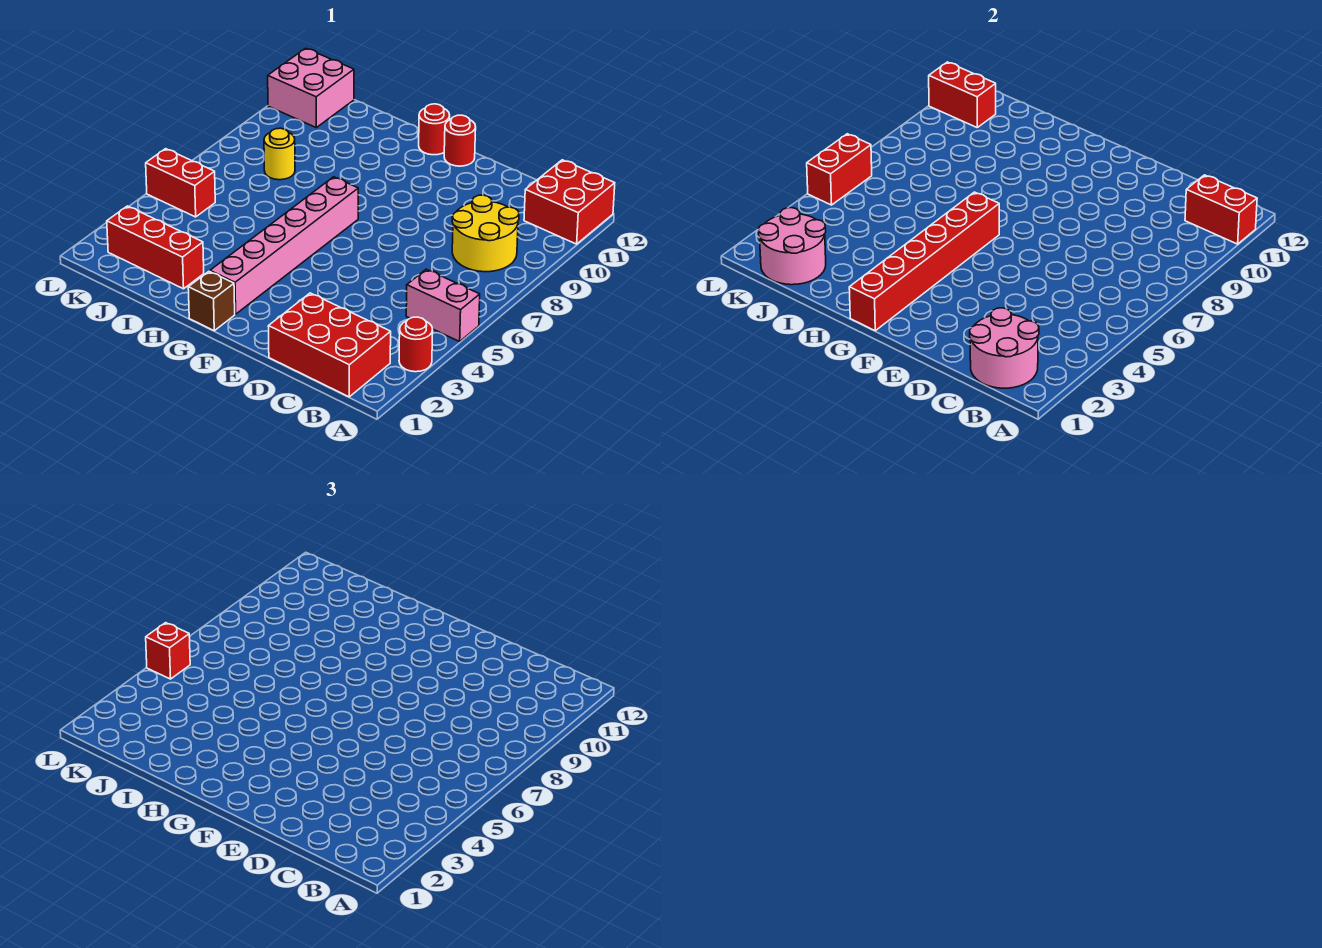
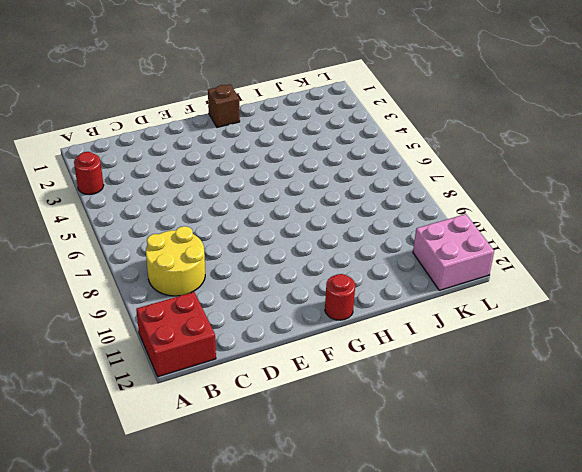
none -> pink brick A5:B5 level 1
none -> red brick B1:D2 level 1
none -> red round brick F12 level 1

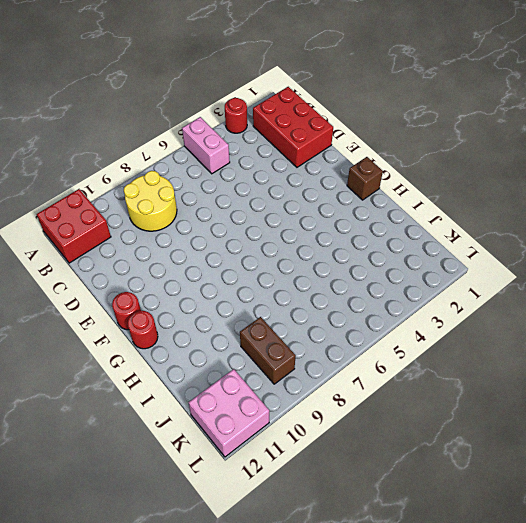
brown brick J9:K9 level 1 -> none
none -> pink brick G2:G7 level 1
none -> red brick I2:K2 level 1
none -> yellow round brick J8 level 1

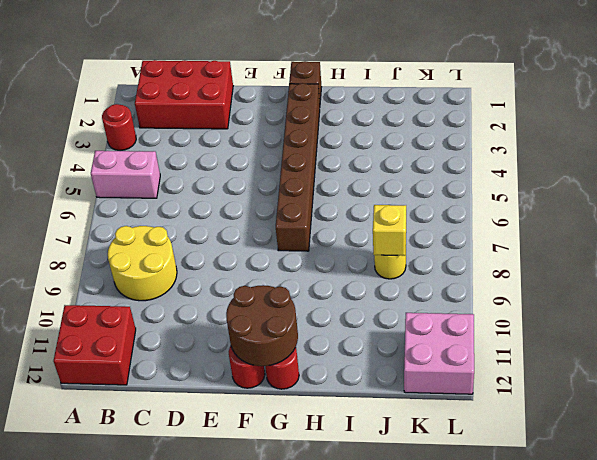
brown round brick F11:G12 level 2 -> none
brown brick G2:G7 level 1 -> pink brick G2:G7 level 1
yellow brick J8 level 2 -> none
none -> red brick I2:K2 level 1
none -> red brick K5:L5 level 1
none -> red brick A11:B11 level 2

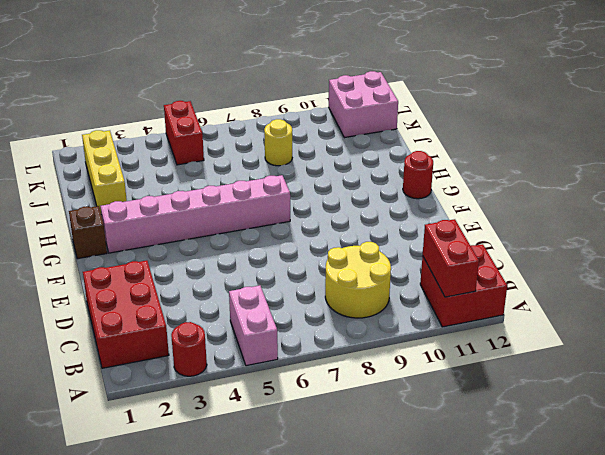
yellow brick I2:K2 level 1 -> red brick I2:K2 level 1
none -> red round brick F12 level 1
none -> pink round brick B1:C2 level 2
none -> red brick G1:G6 level 2

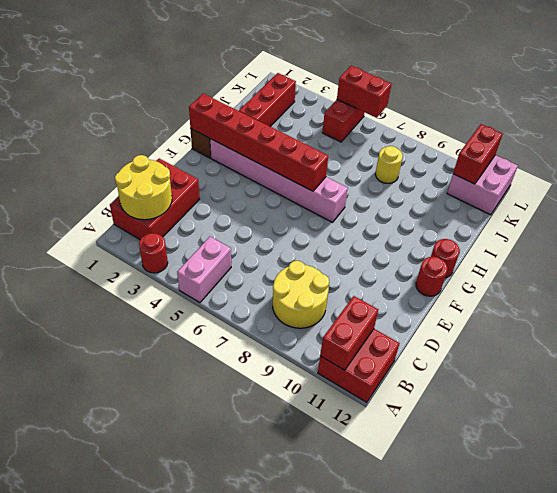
yellow round brick B1:C2 level 2 -> pink round brick B1:C2 level 2
none -> pink round brick J1:K2 level 2
none -> red brick L5 level 3

